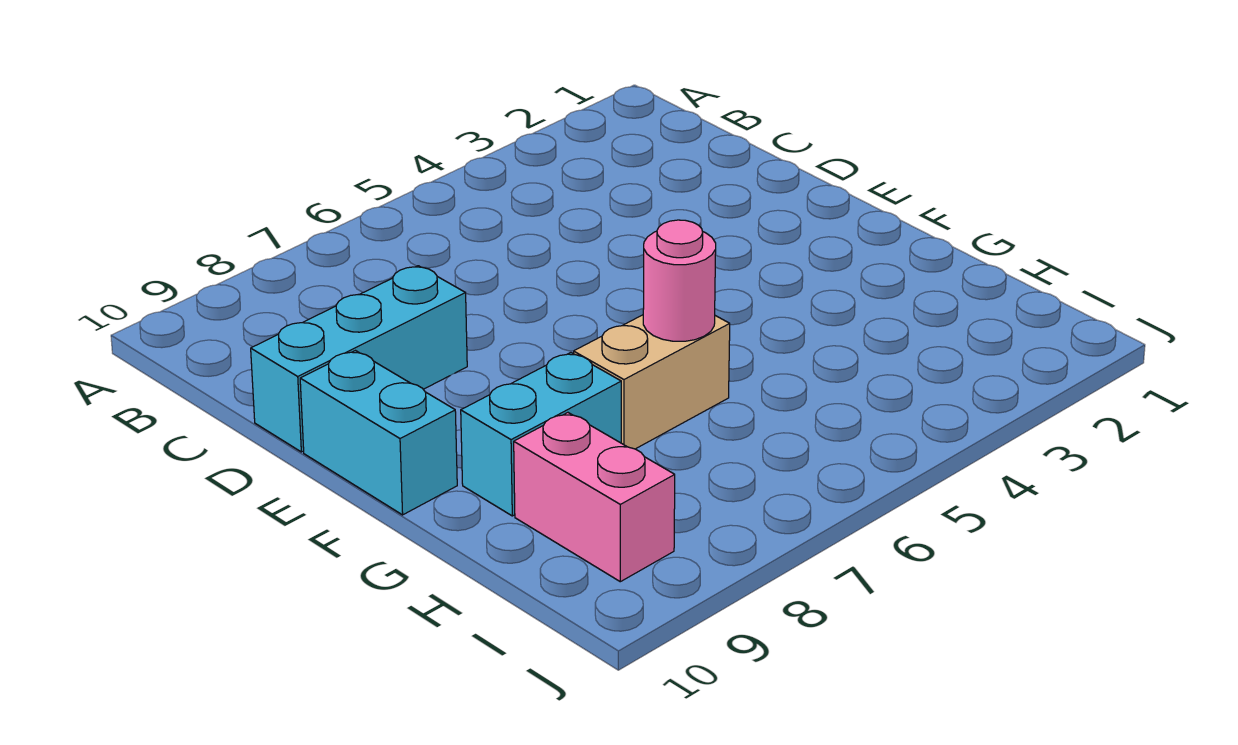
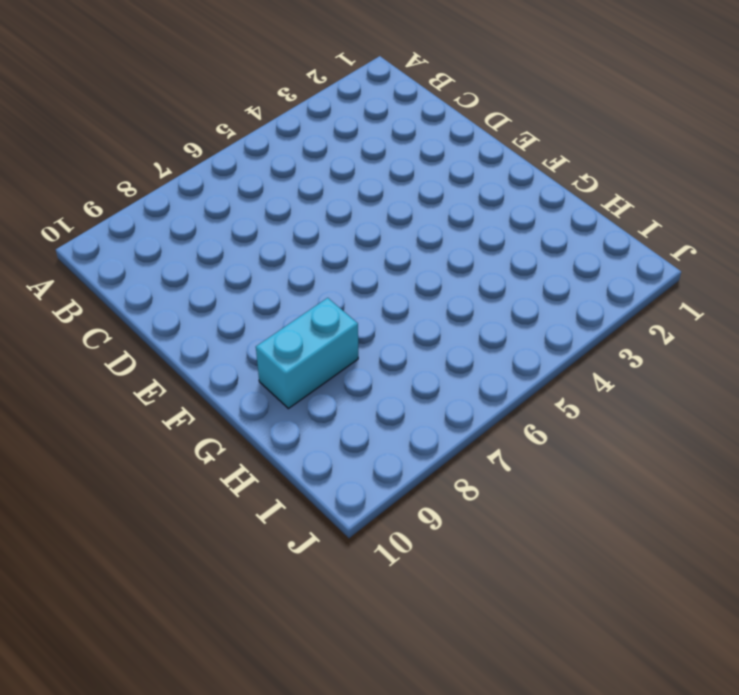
none -> cyan brick D8:D10 level 1
none -> cyan brick E10:F10 level 1

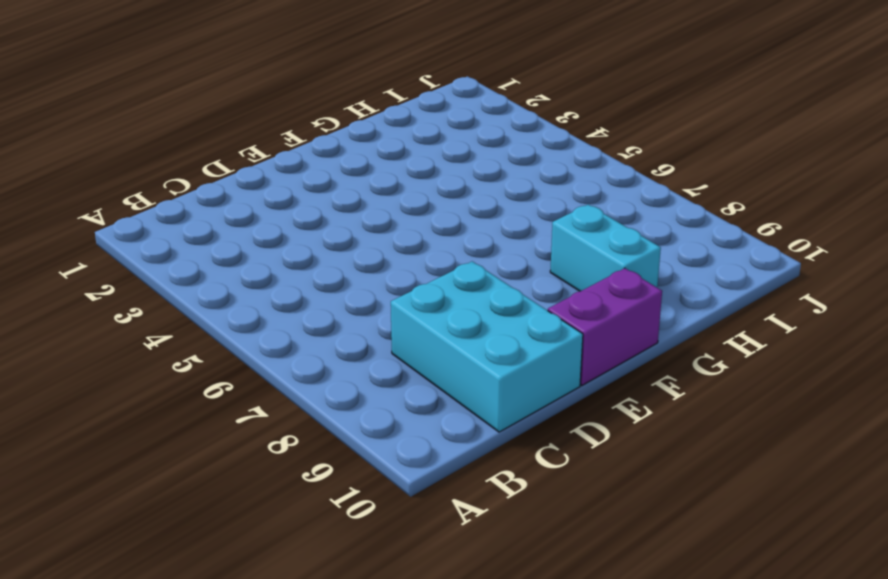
cyan brick C8:D10 level 1 -> cyan brick D8:D10 level 1
purple brick E10:F10 level 1 -> cyan brick E10:F10 level 1
none -> tan brick G6:G7 level 1
none -> pink brick H9:I9 level 1

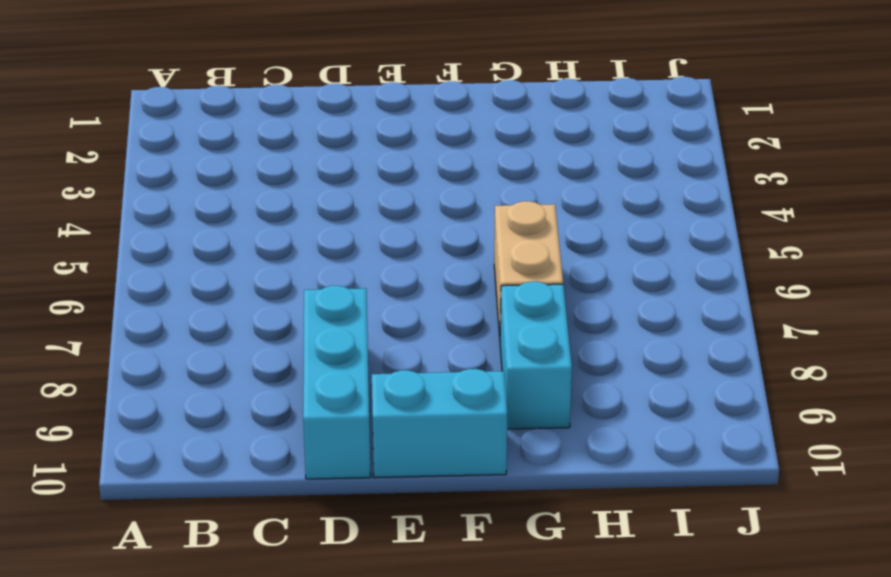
none -> pink brick H9:I9 level 1
none -> pink round brick G6 level 2

